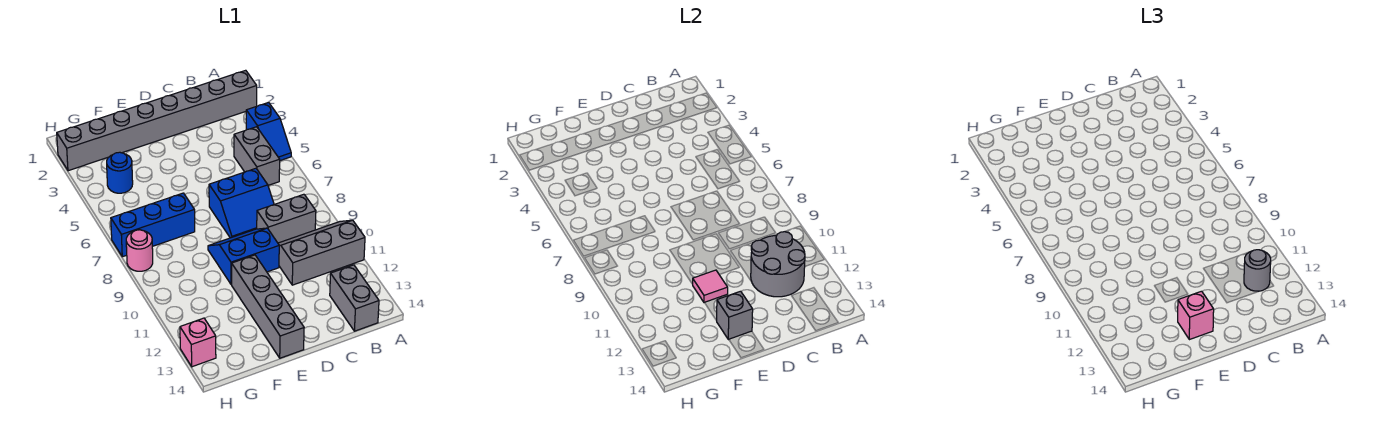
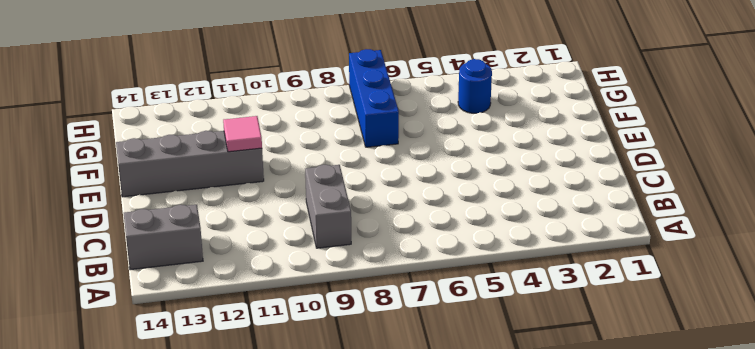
none -> grey brick A2:H2 level 1
none -> blue slope A4:A5 level 1 top 4
none -> grey slope A10:C11 level 1 top 11

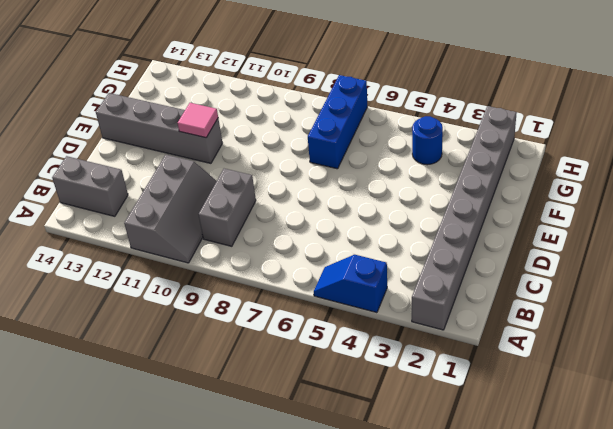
none -> grey brick B5:B6 level 1
none -> blue slope C7:D8 level 1 top 7
none -> blue slope D9:E10 level 1 top 10

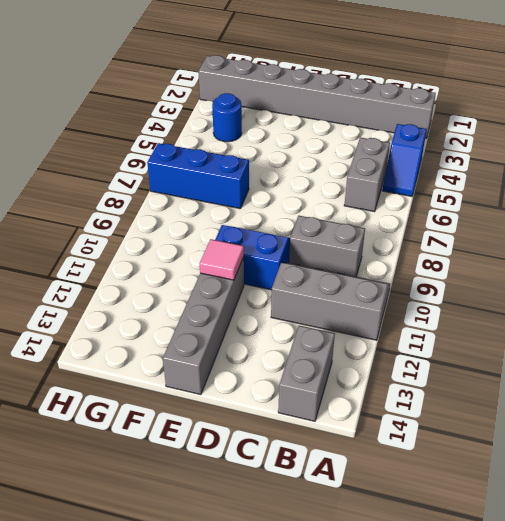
none -> blue slope C7:D8 level 1 top 7
none -> pink round brick H8 level 1
none -> pink brick H13 level 1

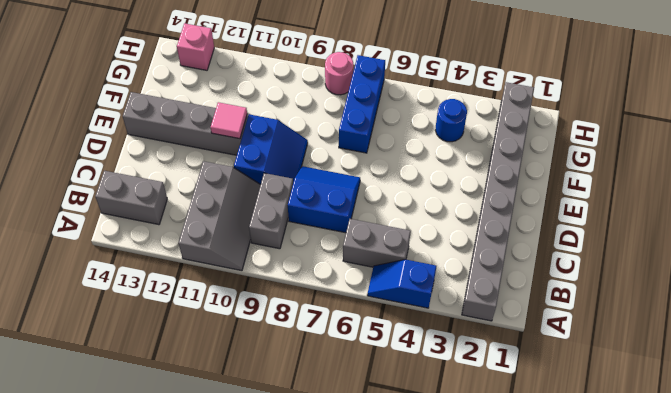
blue slope C7:D8 level 1 top C -> blue slope C7:D8 level 1 top 7
none -> grey round brick B11:C12 level 2
none -> grey brick E13 level 2
none -> grey round brick B12 level 3

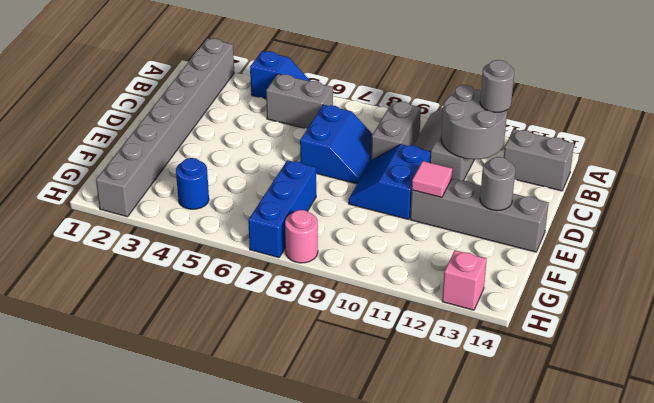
grey round brick E13 level 2 -> grey brick E13 level 2
none -> pink brick E13 level 3

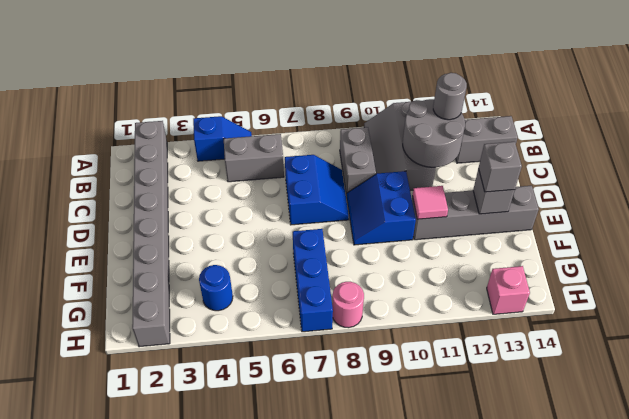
grey brick E13 level 3 -> pink brick E13 level 3

